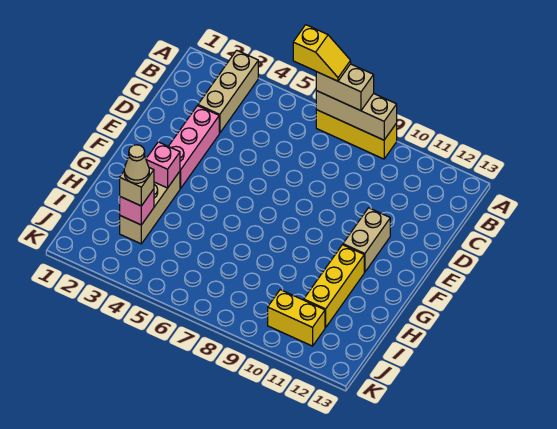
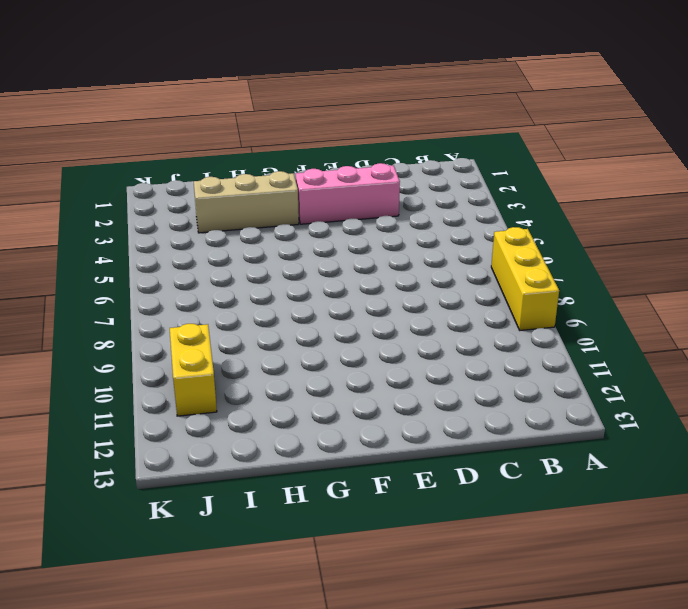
none -> tan brick A3:C3 level 1
none -> tan brick E11:F11 level 1
none -> yellow brick G11:I11 level 1

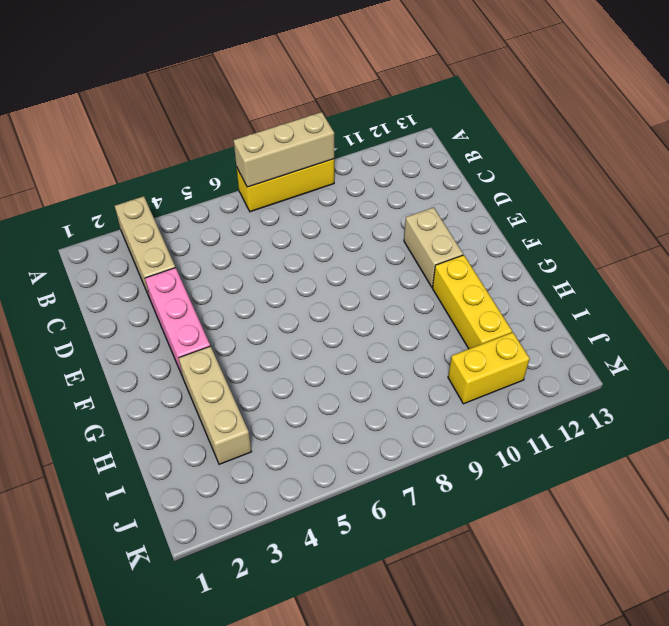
none -> pink brick G3 level 2
none -> pink brick I3 level 2
none -> tan brick A7:A8 level 3

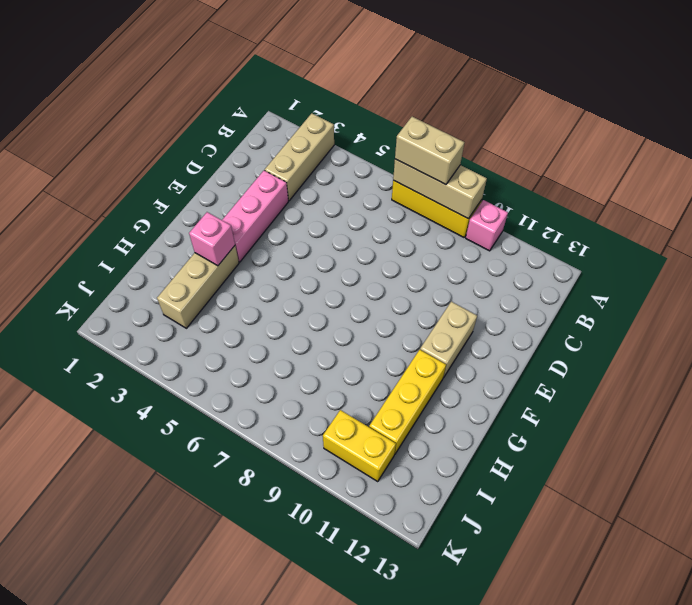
pink brick A10 level 1 -> pink brick I3 level 2
none -> tan brick I3 level 3
none -> yellow slope A6:A7 level 4 top 6
none -> tan cone I3 level 4

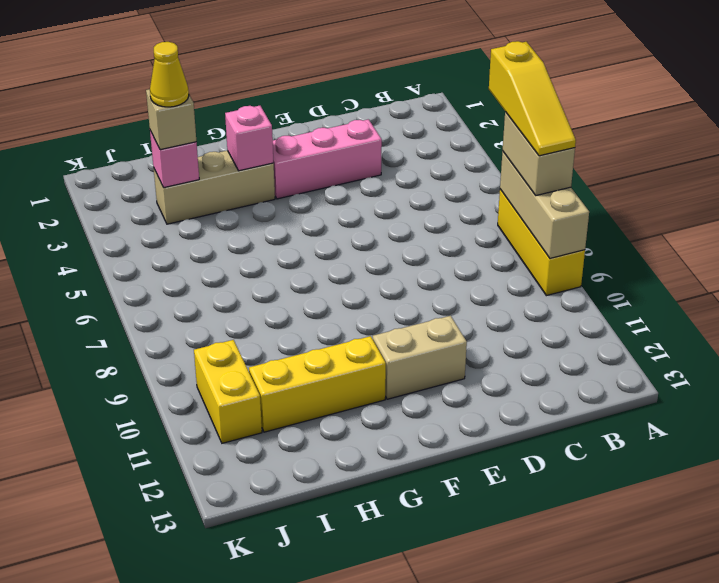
yellow slope A6:A8 level 4 top 6 -> yellow slope A6:A7 level 4 top 6
yellow cone I3 level 4 -> tan cone I3 level 4
none -> tan brick A3:C3 level 1

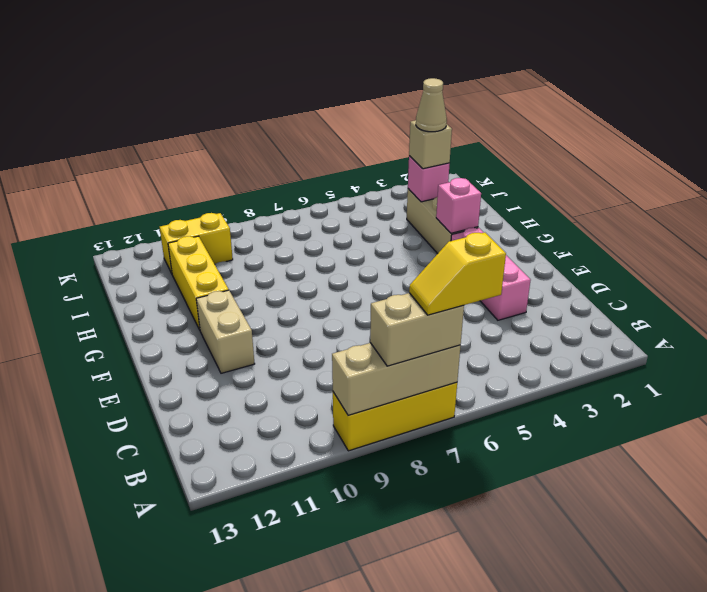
none -> tan brick A3:C3 level 1

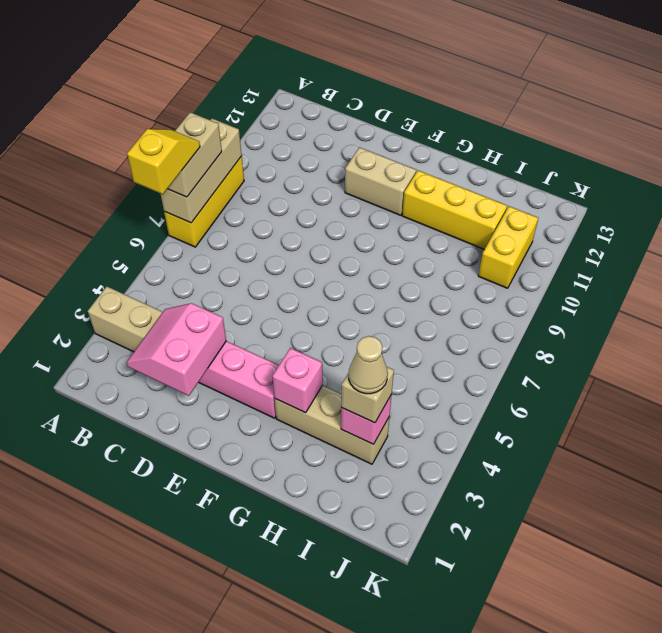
pink slope C2:D3 level 2 top D -> none

